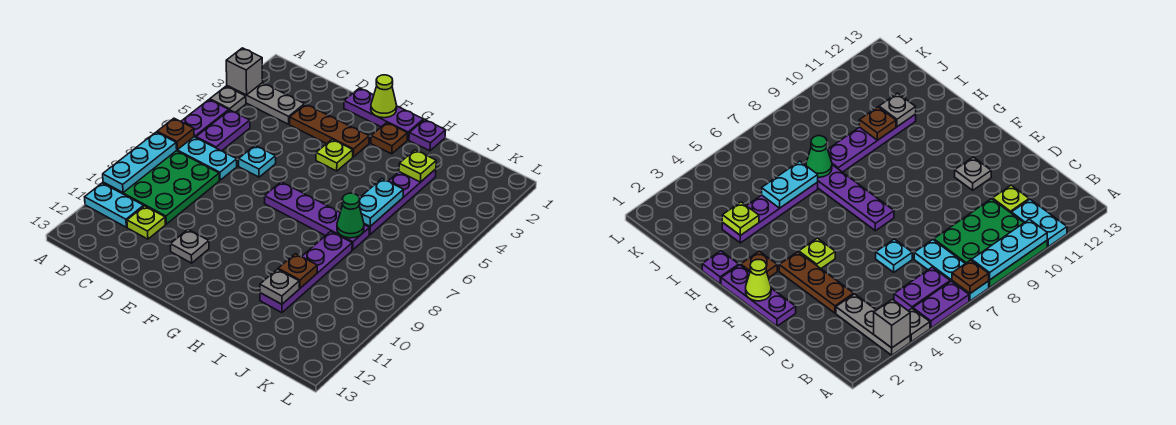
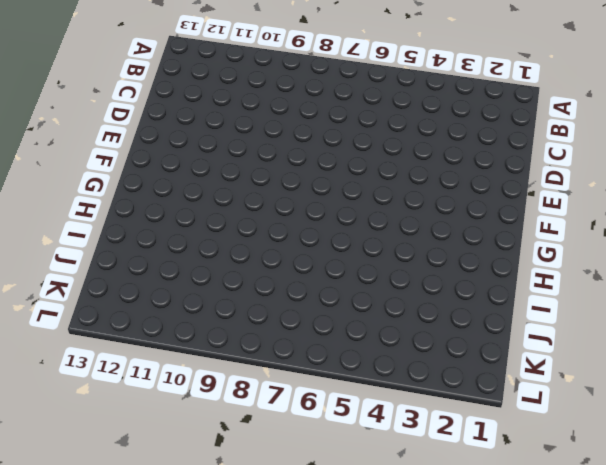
none -> grey plate A3:C3 level 1
none -> grey plate A4 level 1
none -> purple plate A5:A6 level 1

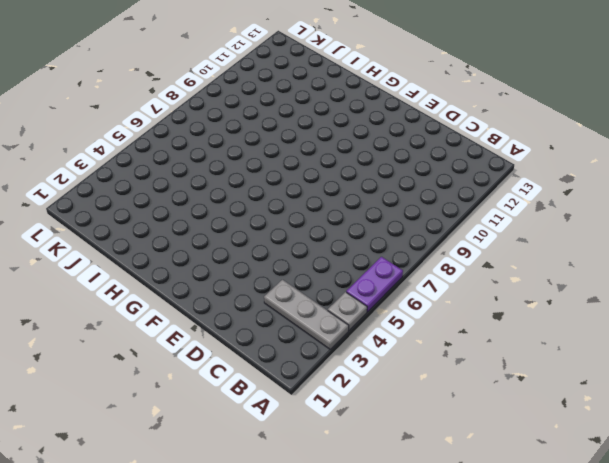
none -> cyan plate A7:C7 level 1
none -> green plate A8:C10 level 1
none -> cyan plate A11:B11 level 1

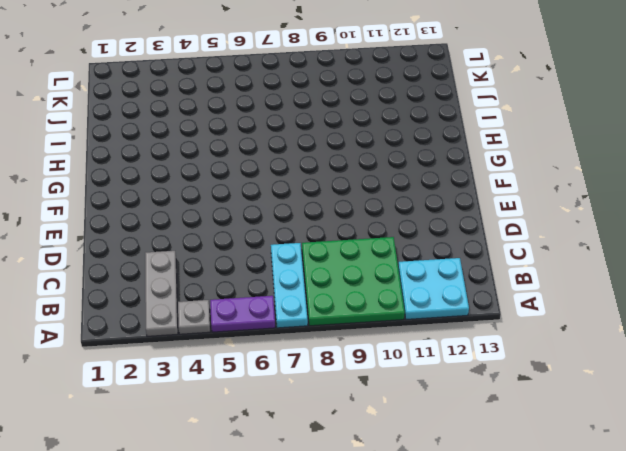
cyan plate A11:B12 level 1 -> cyan plate A11:B11 level 1
none -> purple plate B5:B6 level 1
none -> lime plate C11 level 1
none -> brown plate D3:F3 level 1

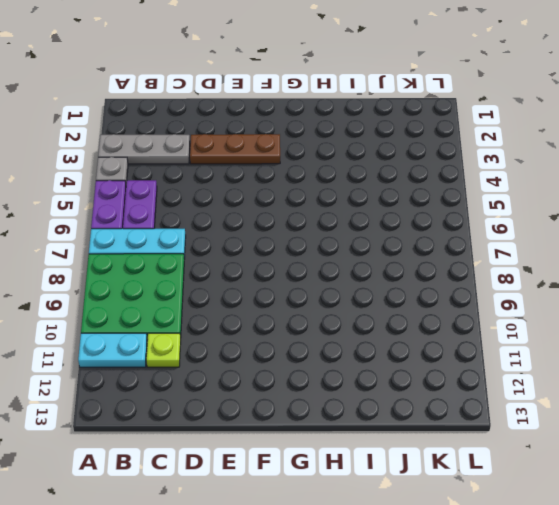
none -> cyan plate D6 level 1
none -> purple plate E1:G1 level 1
none -> grey plate E11 level 1

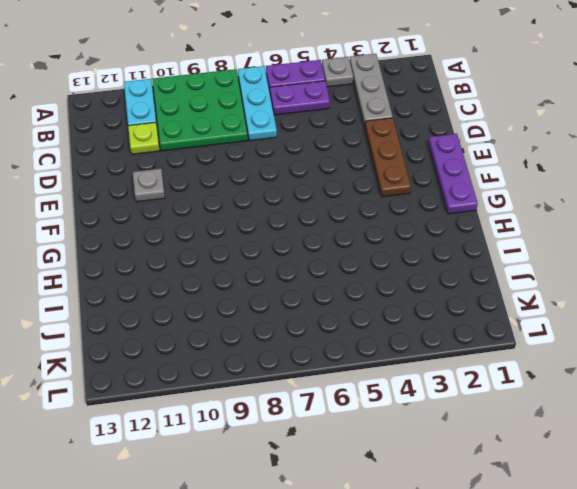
none -> cyan plate D6 level 1
none -> lime plate F4 level 1
none -> purple plate F7:I7 level 1

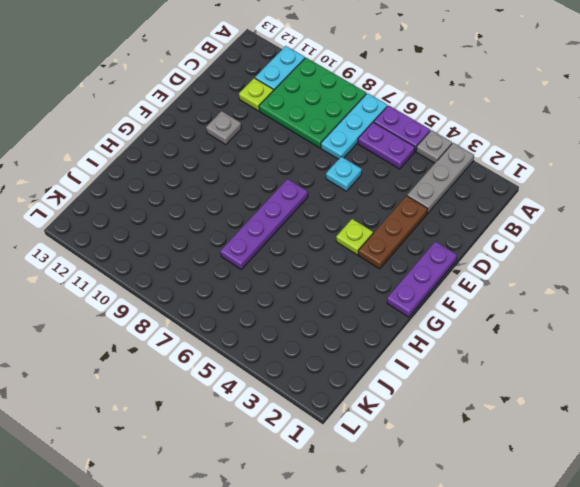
none -> brown plate G2 level 1
none -> purple plate H1 level 1
none -> purple plate I3:I6 level 1

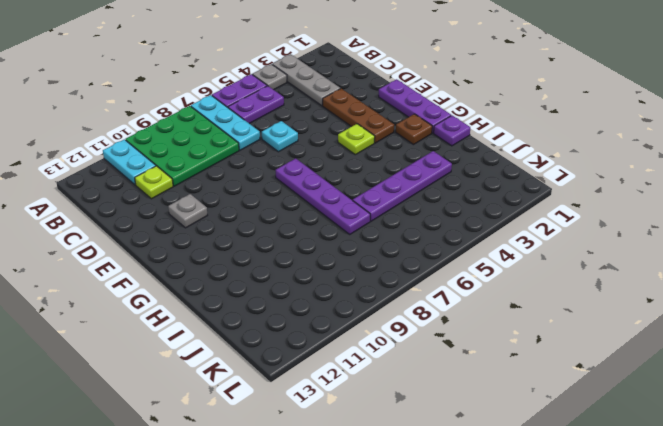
none -> purple plate I8:I11 level 1
none -> grey brick A3 level 2
none -> brown plate A7 level 2

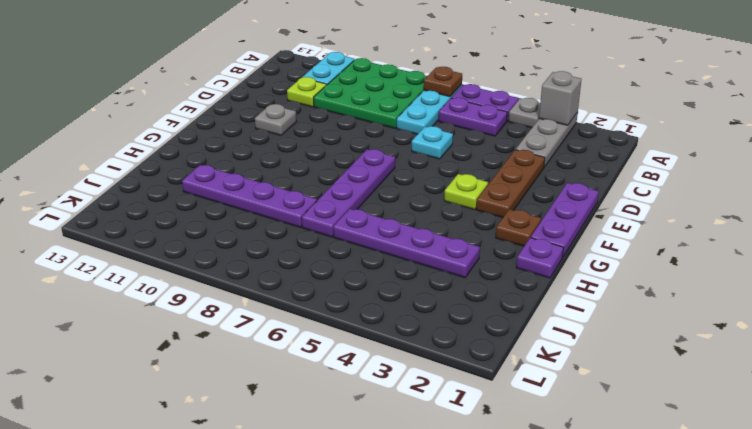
none -> cyan plate A8:A10 level 2
none -> lime cone F1 level 2
none -> lime plate I3 level 2

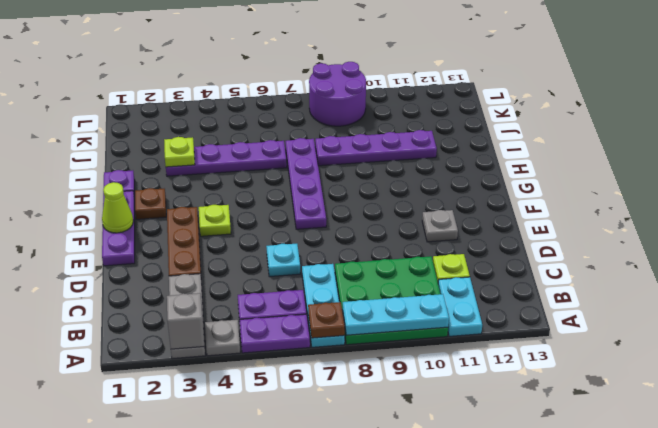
purple round brick K8:L9 level 1 -> none
none -> cyan plate I5:I6 level 2
none -> green cone I7 level 2
none -> brown plate I10 level 2

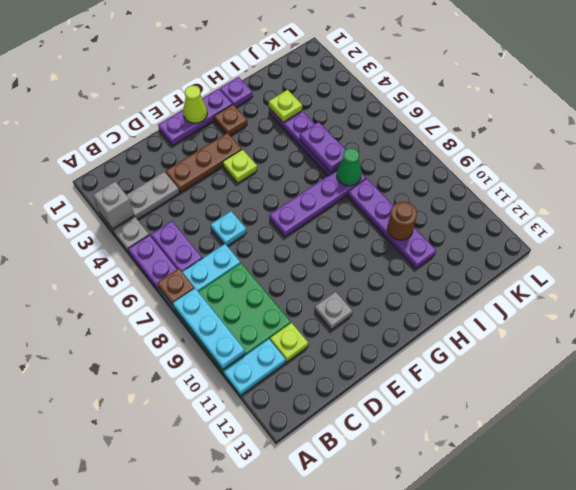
purple plate I5:I6 level 2 -> cyan plate I5:I6 level 2
brown round brick I10 level 2 -> brown plate I10 level 2
none -> grey plate I11 level 2

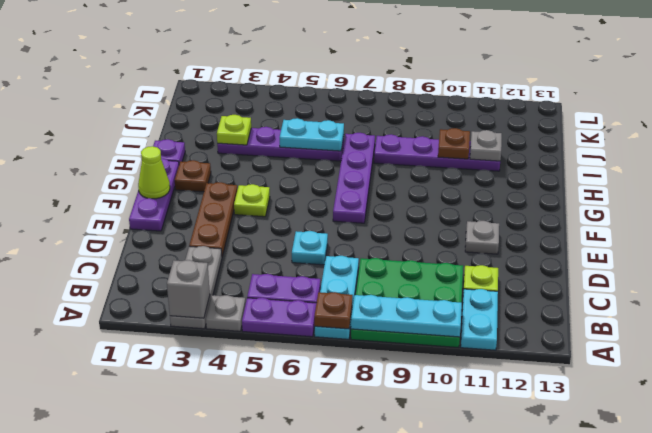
none -> green cone I7 level 2

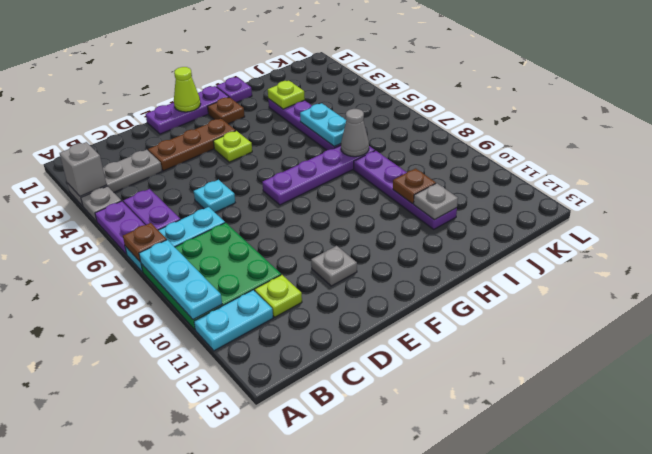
grey cone I7 level 2 -> green cone I7 level 2

